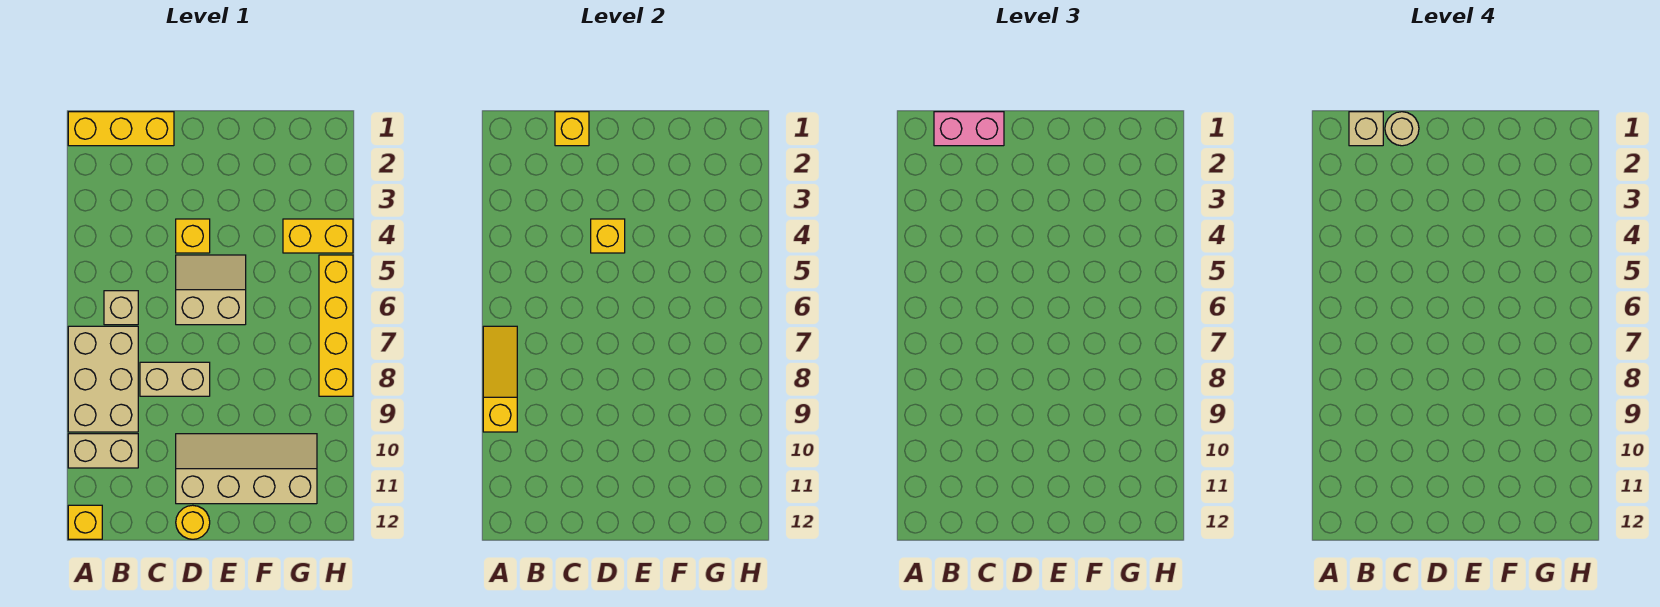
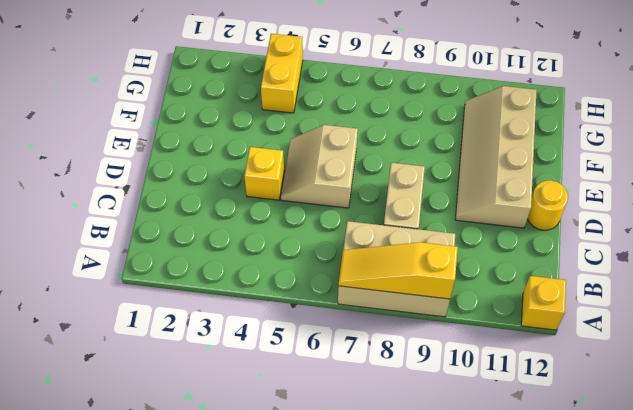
none -> yellow brick A1:C1 level 1
none -> tan brick A10:B10 level 1
none -> tan brick B6 level 1

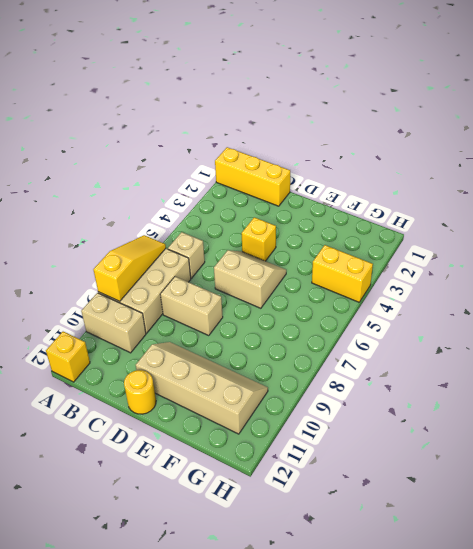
none -> yellow brick H5:H8 level 1
none -> yellow brick C1 level 2
none -> yellow brick D4 level 2

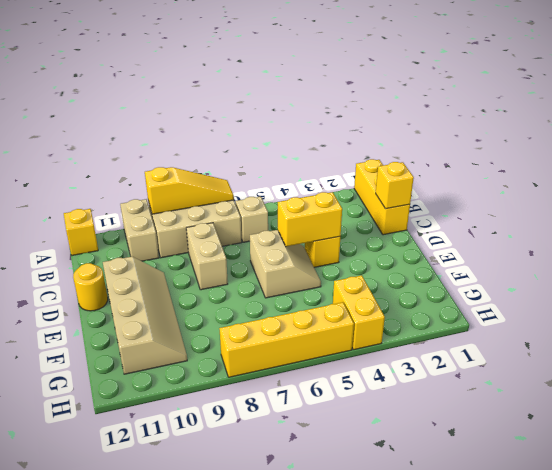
yellow brick D4:D5 level 2 -> yellow brick D4 level 2
none -> pink brick B1:C1 level 3
none -> tan brick B1 level 4
none -> tan round brick C1 level 4

